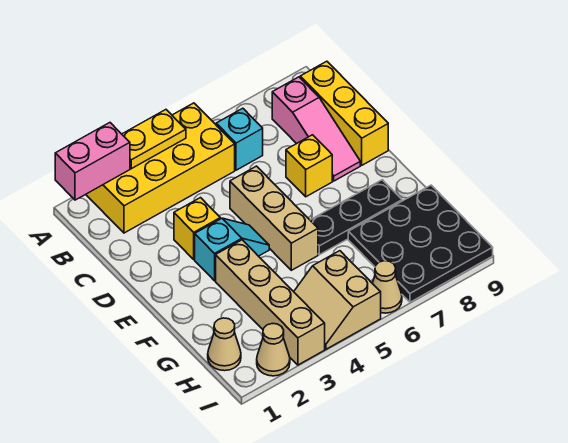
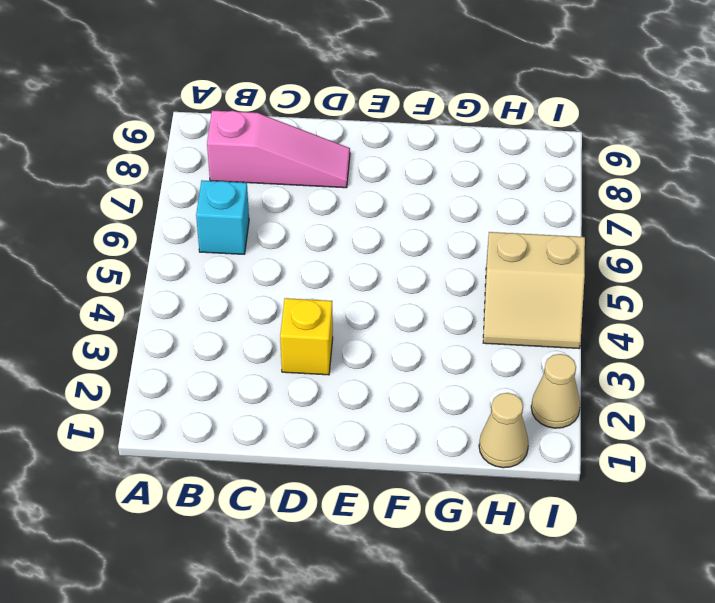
none -> yellow brick A2:B5 level 1
none -> yellow brick B9:D9 level 1
none -> tan brick D5:F5 level 1

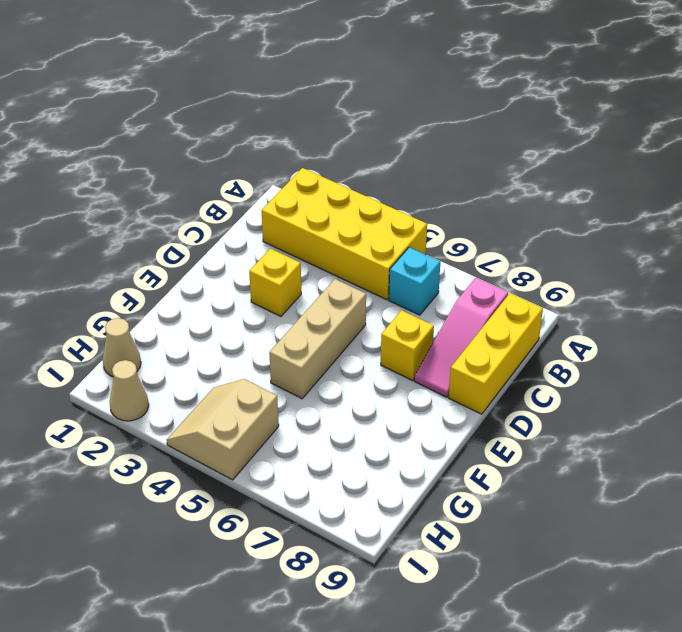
none -> cyan slope E3:E4 level 1 top 3
none -> tan brick F3:I3 level 1
none -> black plate F6:F8 level 1

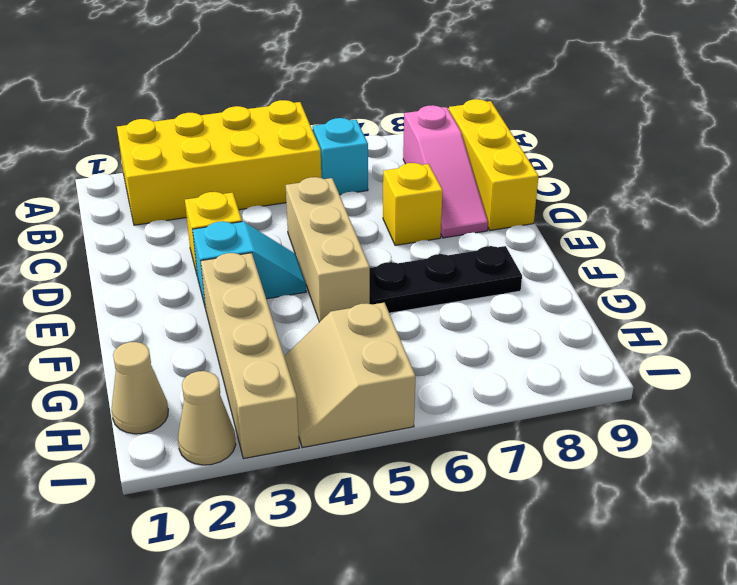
none -> black plate G7:I9 level 1
none -> tan cone I6 level 1
none -> pink brick A1:A2 level 2

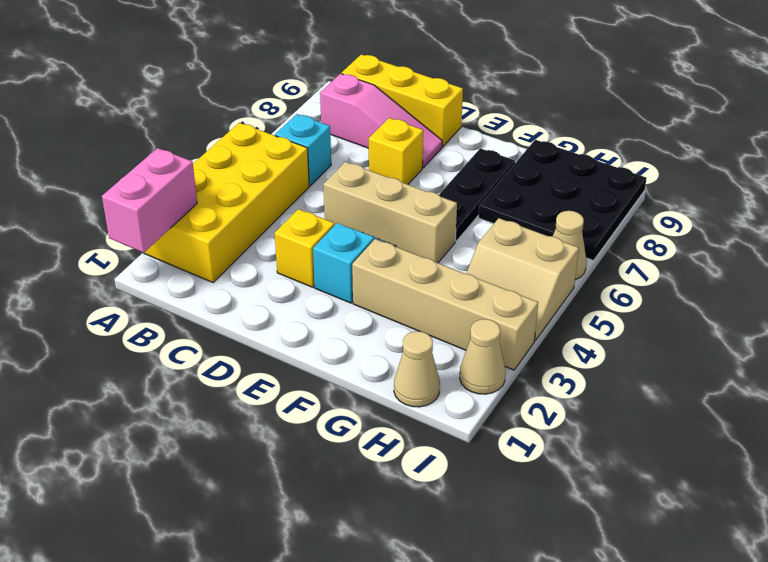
none -> yellow plate A3:A4 level 2

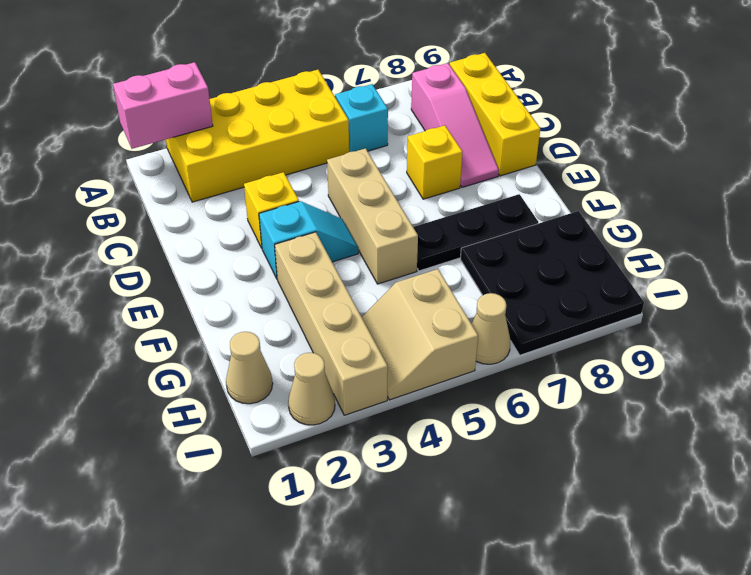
none -> yellow plate A3:A4 level 2

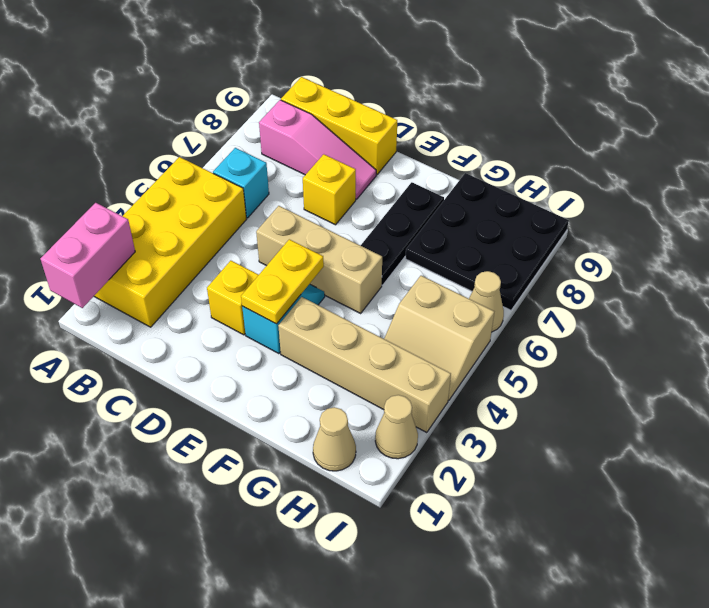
yellow plate E3:E4 level 2 -> yellow plate A3:A4 level 2

